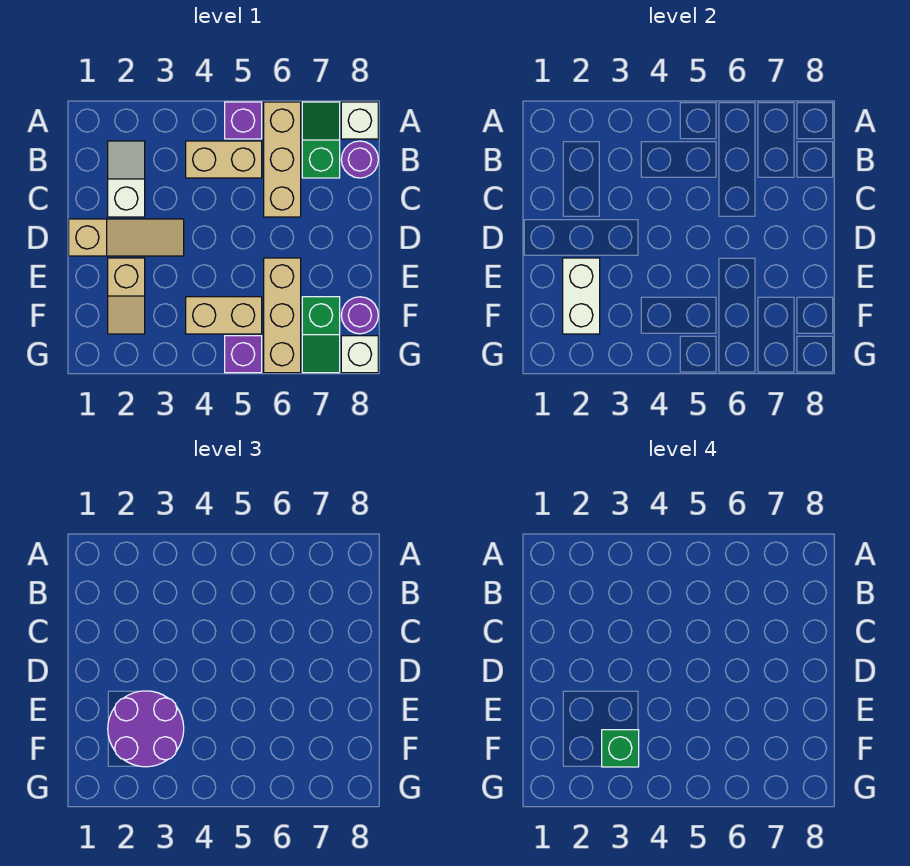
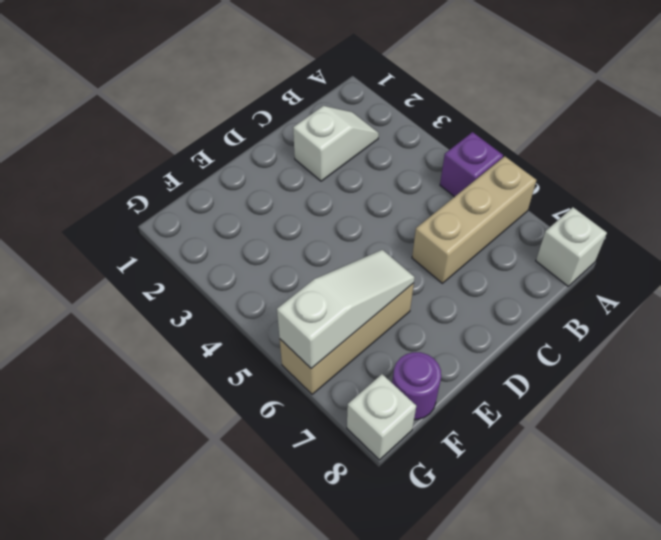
white slope E6:G6 level 2 top G -> none
none -> green slope A7:B7 level 1 top B
none -> tan brick B4:B5 level 1
none -> purple round brick B8 level 1

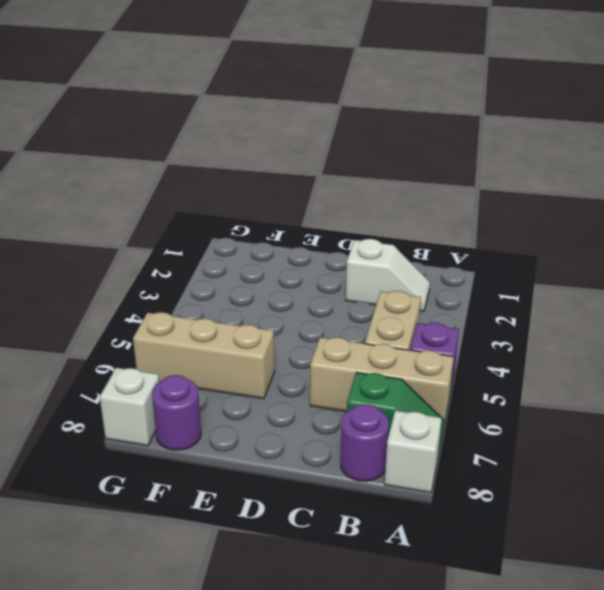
none -> tan slope D1:D3 level 1 top 1
none -> tan slope E2:F2 level 1 top E
none -> tan brick F4:F5 level 1

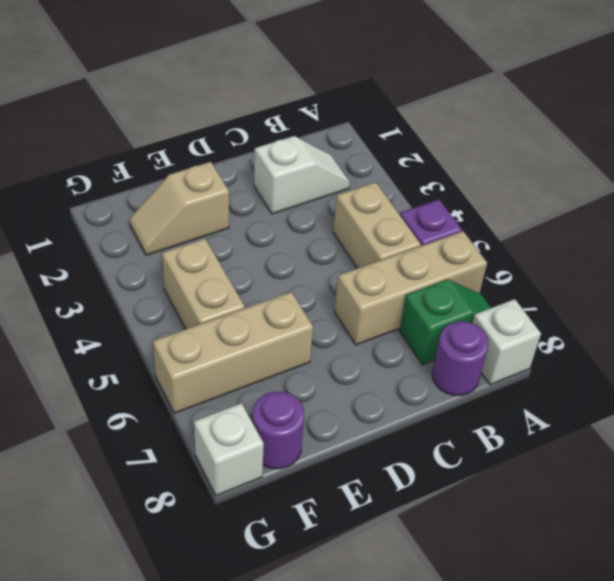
none -> tan slope D1:D3 level 1 top 1
none -> green slope F7:G7 level 1 top F
none -> purple brick G5 level 1

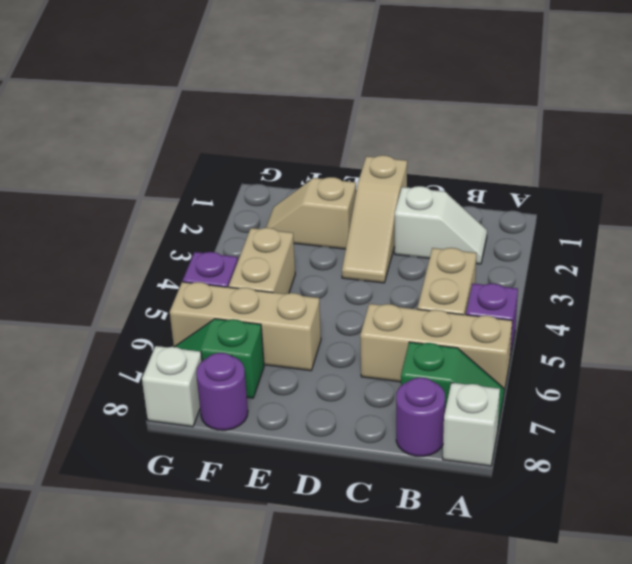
none -> white brick E2:F2 level 2
none -> purple round brick E2:F3 level 3
none -> green brick F3 level 4

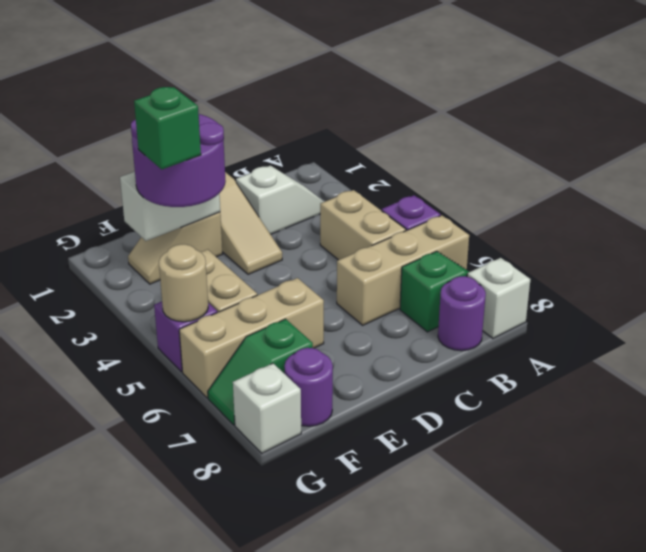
tan round brick G5 level 2 -> none

